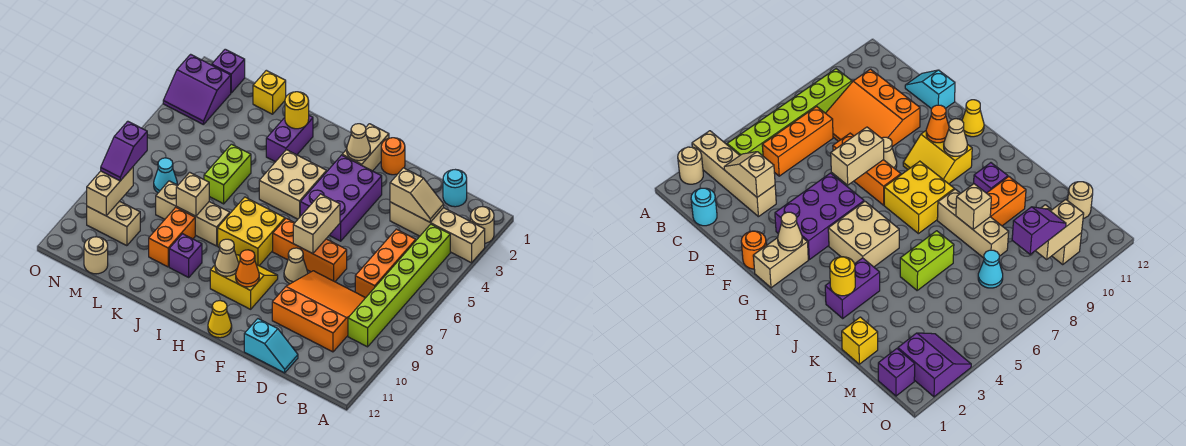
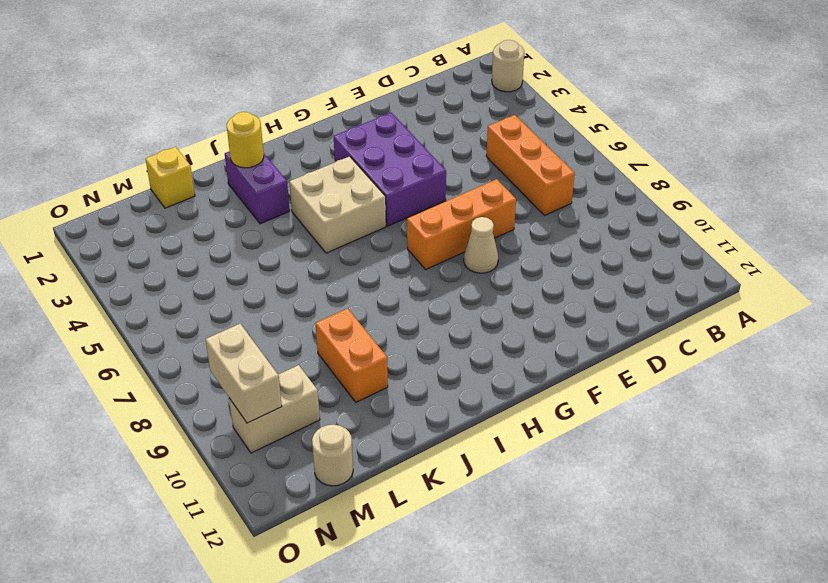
none -> tan brick A3:D3 level 1
none -> lime brick B4:B9 level 1
none -> cyan round brick C1 level 1
none -> orange slope C8:E10 level 1 top 10

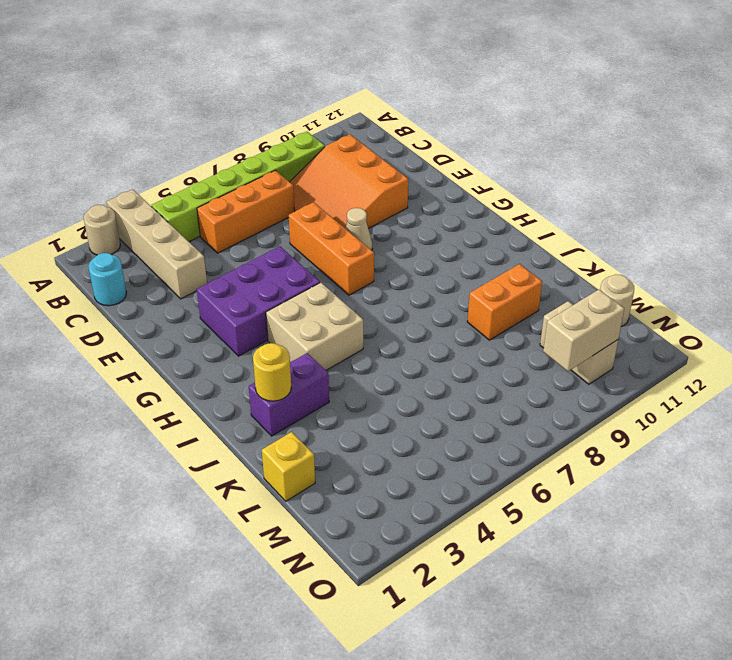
none -> cyan slope D12:E12 level 1 top E
none -> orange round brick F1 level 1
none -> tan brick G1:G2 level 1
none -> yellow slope G9:H10 level 1 top 10

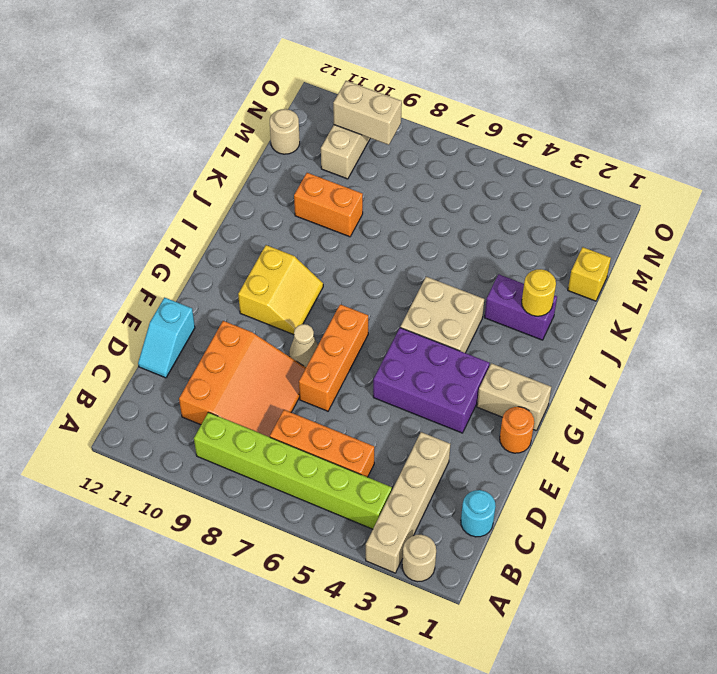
none -> yellow cone G12 level 1
none -> yellow brick H7:I8 level 1
none -> tan brick J8:L8 level 1
none -> purple brick J10 level 1

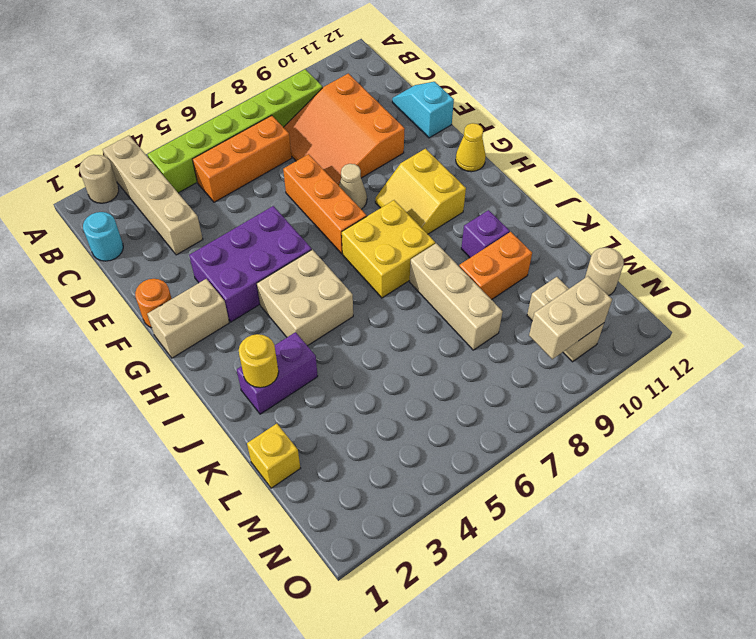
none -> lime brick K5:K6 level 1
none -> cyan cone M7 level 1
none -> purple brick N1 level 1
none -> purple slope N2:O3 level 1 top 2

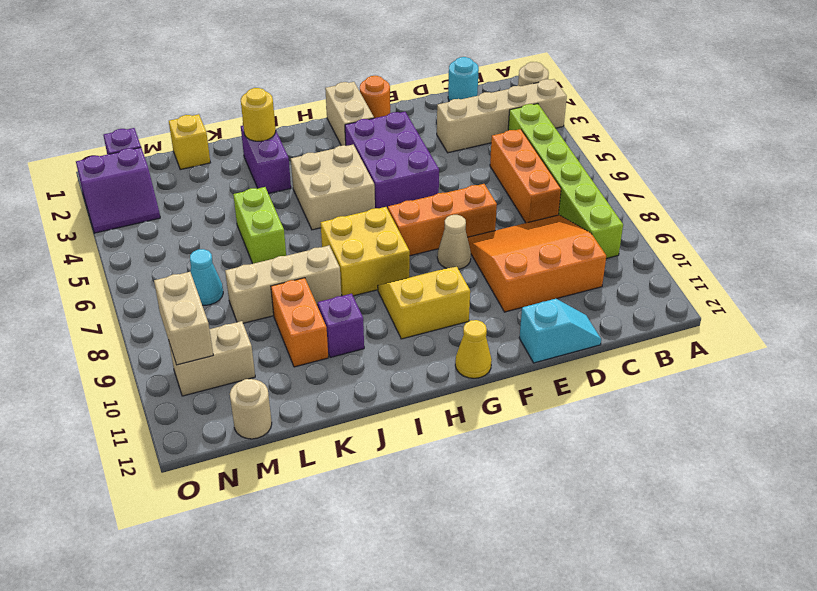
none -> tan slope C3:D3 level 2 top D
none -> tan brick F6:F7 level 2
none -> tan cone G2 level 2
none -> orange cone G10 level 2

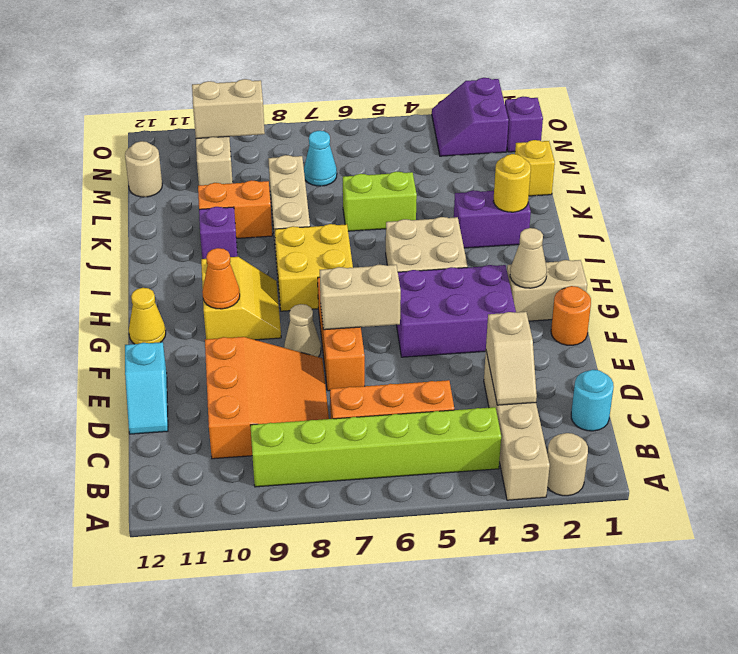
none -> tan cone H10 level 2
none -> tan brick K8 level 2
none -> purple slope N8:N9 level 3 top 8

